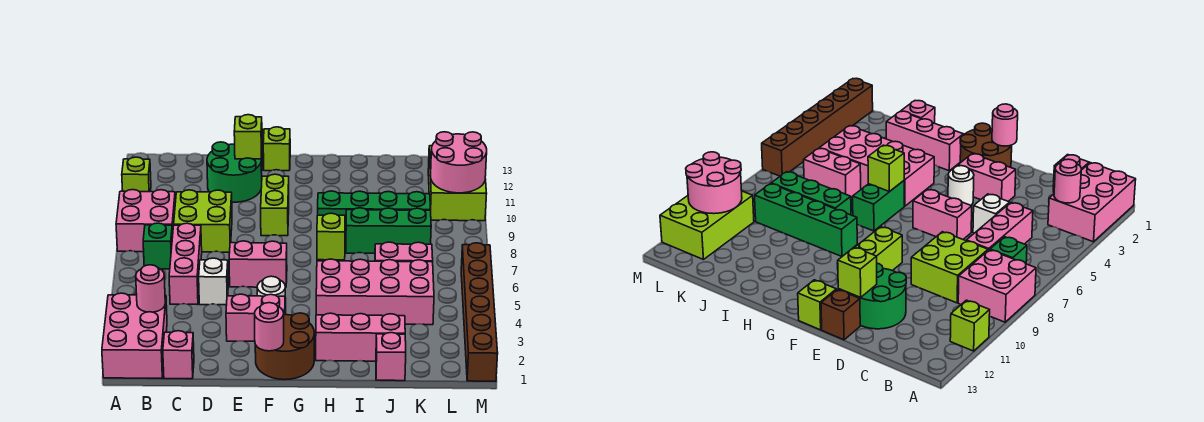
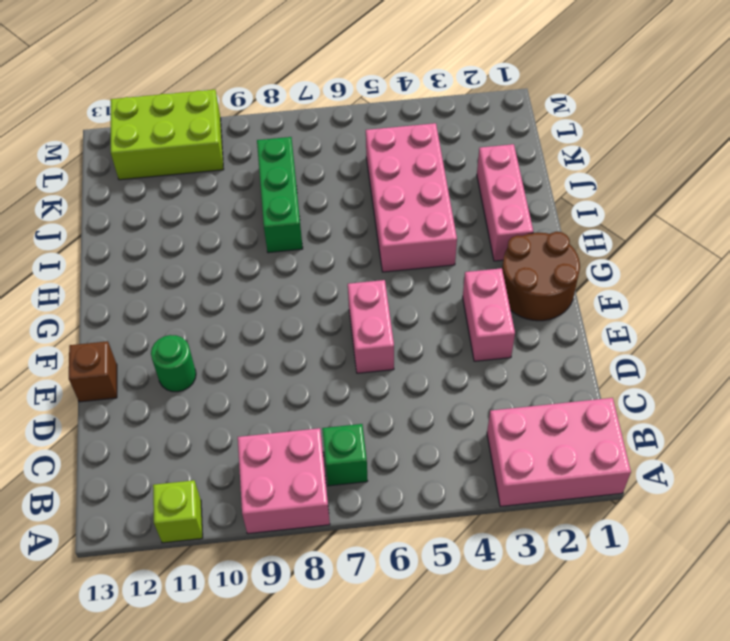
green round brick E11 level 1 -> green round brick D11:E12 level 1
none -> pink brick C1 level 1
none -> pink brick C5:C7 level 1
none -> lime brick C8:D9 level 1
none -> white brick D5 level 1

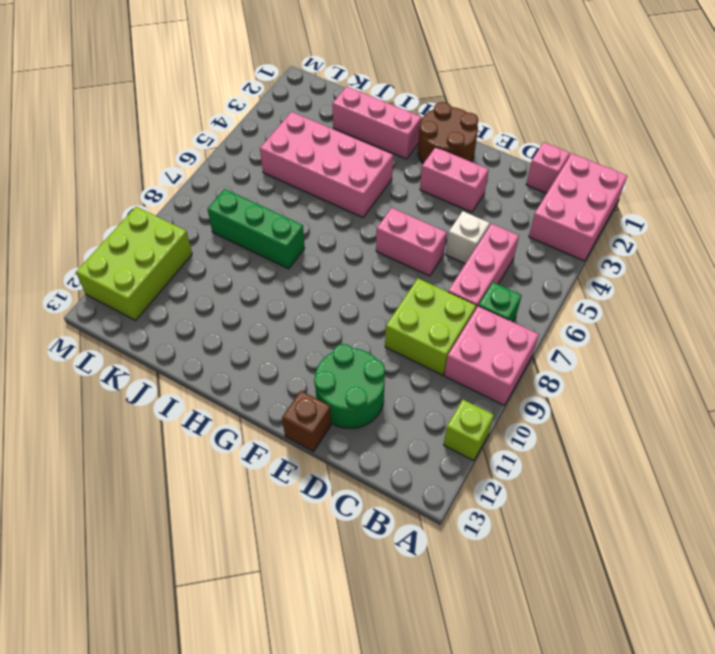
none -> white round brick F4 level 1
none -> lime brick F9:F10 level 1
none -> lime brick F13 level 1
none -> green brick H6:H7 level 1

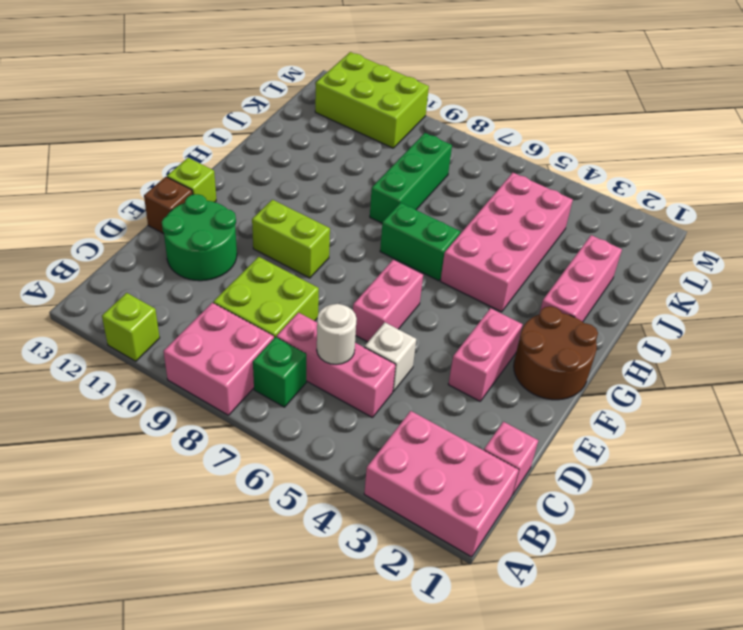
white round brick C6 level 2 -> white round brick F4 level 1
none -> green brick H9:K9 level 1
none -> pink brick J1 level 1
none -> pink brick J6:K6 level 1
none -> brown brick M1:M6 level 1

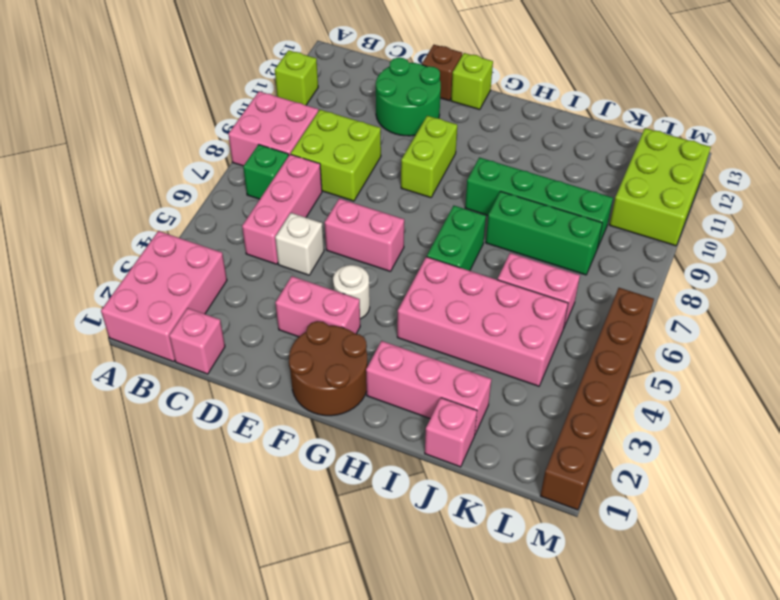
none -> pink round brick B3 level 2
none -> lime brick E12 level 2
none -> pink round brick F1 level 2
none -> lime brick H6 level 2

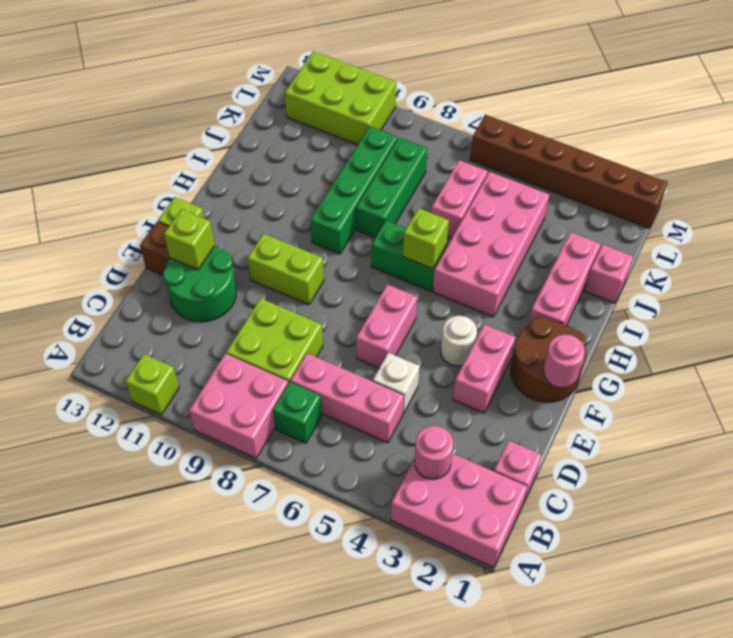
none -> pink round brick L10:M11 level 2

